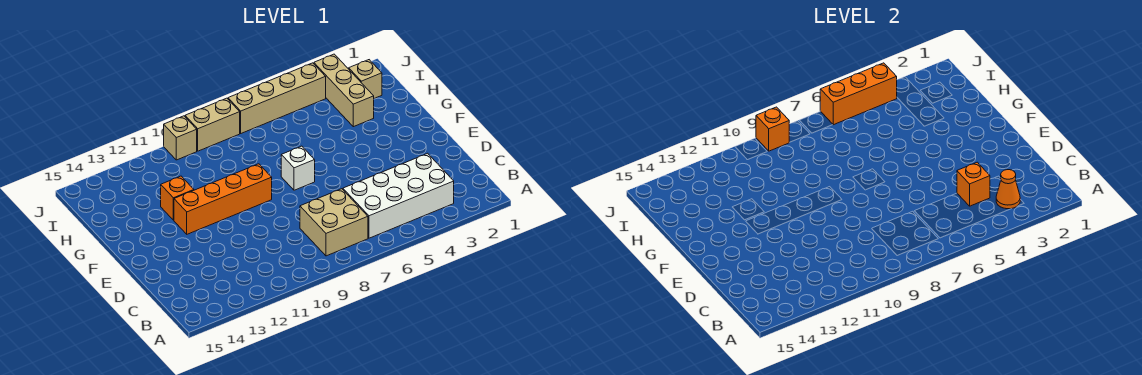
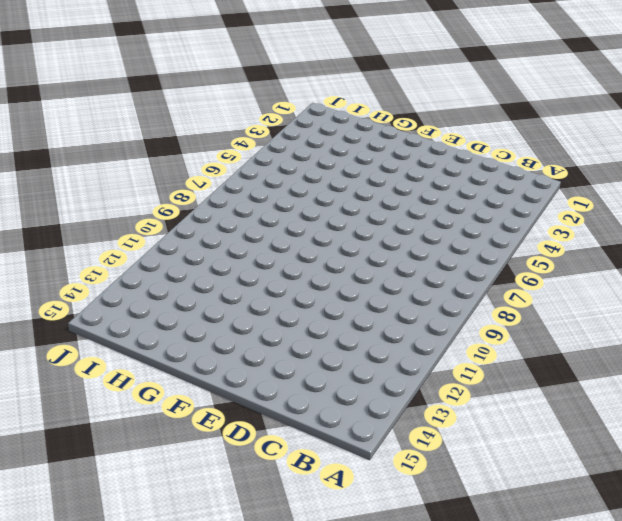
none -> white brick B3:C6 level 1
none -> tan brick B7:C8 level 1
none -> white brick F7 level 1

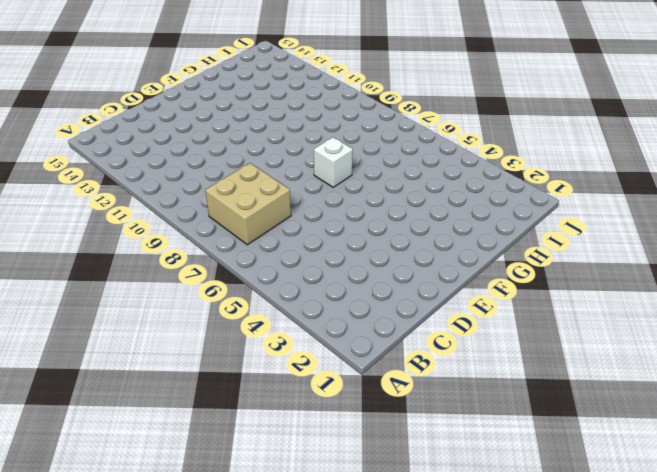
none -> white brick B3:C6 level 1
none -> orange brick F9:F12 level 1
none -> orange brick G12 level 1

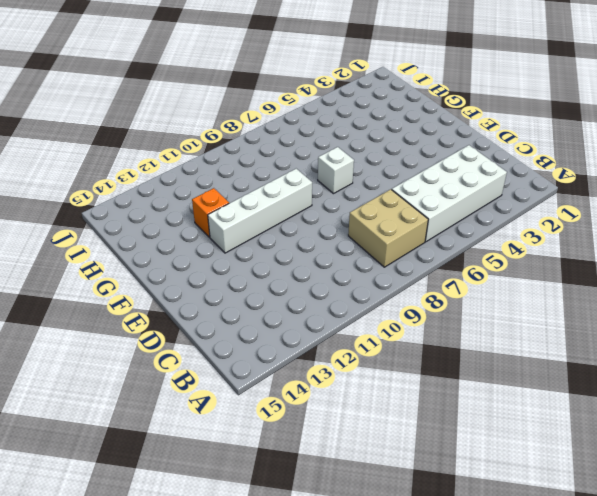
white brick F9:F12 level 1 -> orange brick F9:F12 level 1
none -> tan brick H3:J3 level 1
none -> tan brick I2 level 1
none -> tan brick J4:J7 level 1

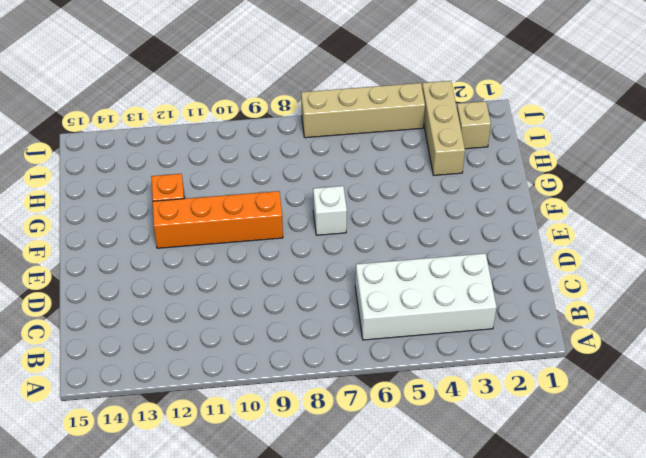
none -> tan brick B7:C8 level 1
none -> tan brick J8:J9 level 1
none -> tan brick J10 level 1

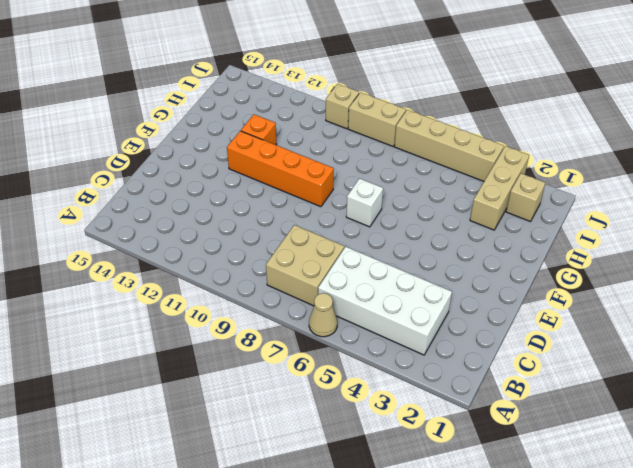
tan cone A6 level 1 -> none
none -> orange cone B3 level 2
none -> orange brick C4 level 2
none -> orange brick J4:J6 level 2

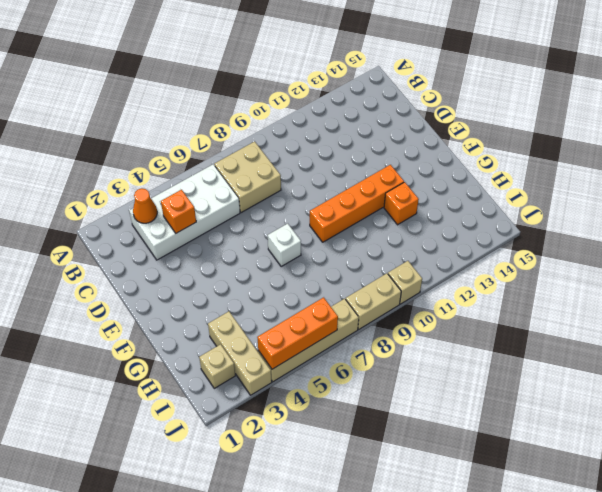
none -> orange brick J9 level 2

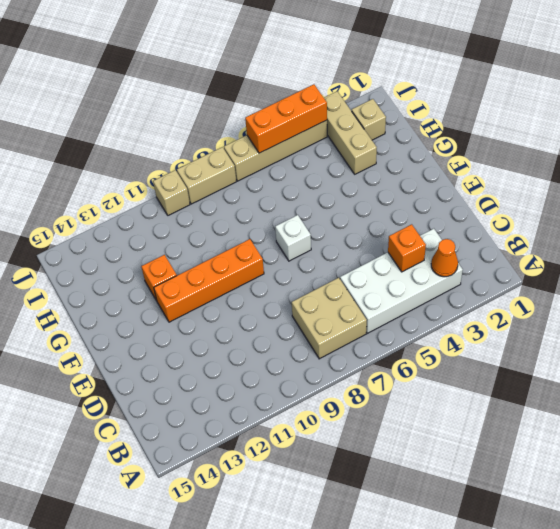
none -> orange brick J9 level 2

